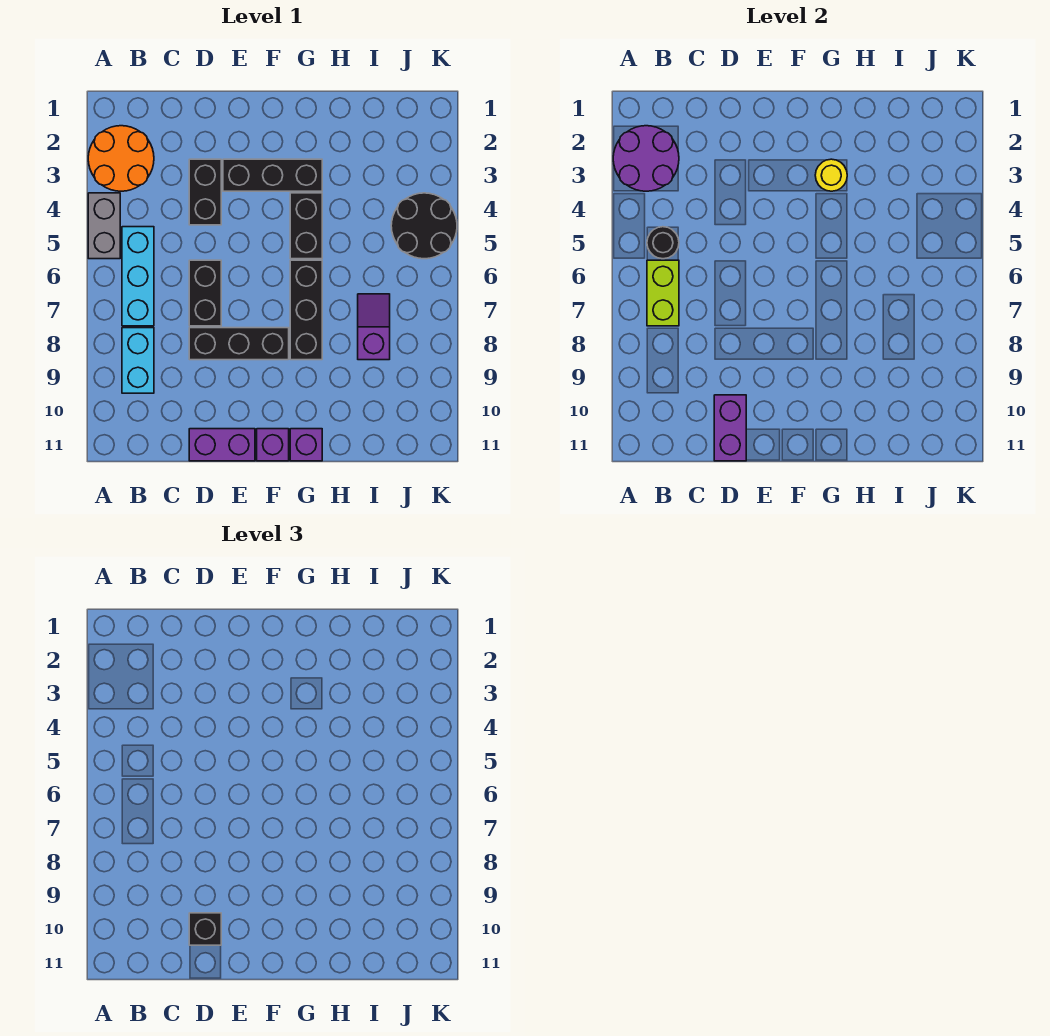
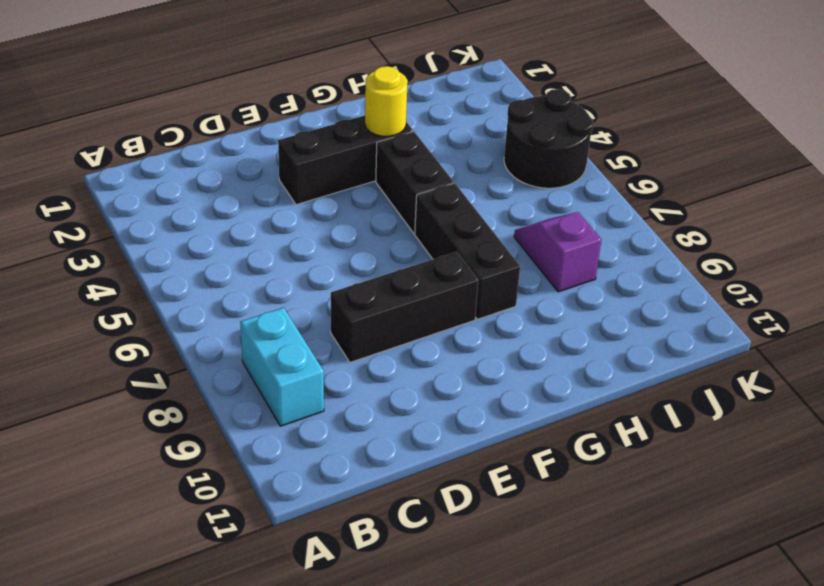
none -> orange round brick A2:B3 level 1
none -> grey brick A4:A5 level 1
none -> cyan brick B5:B7 level 1

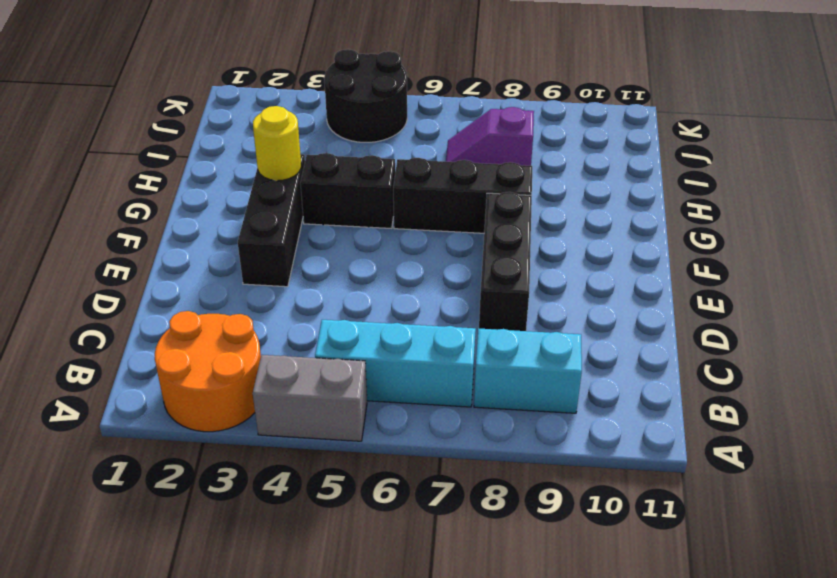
none -> black brick D3:D4 level 1
none -> black brick D6:D7 level 1
none -> purple brick D11:E11 level 1

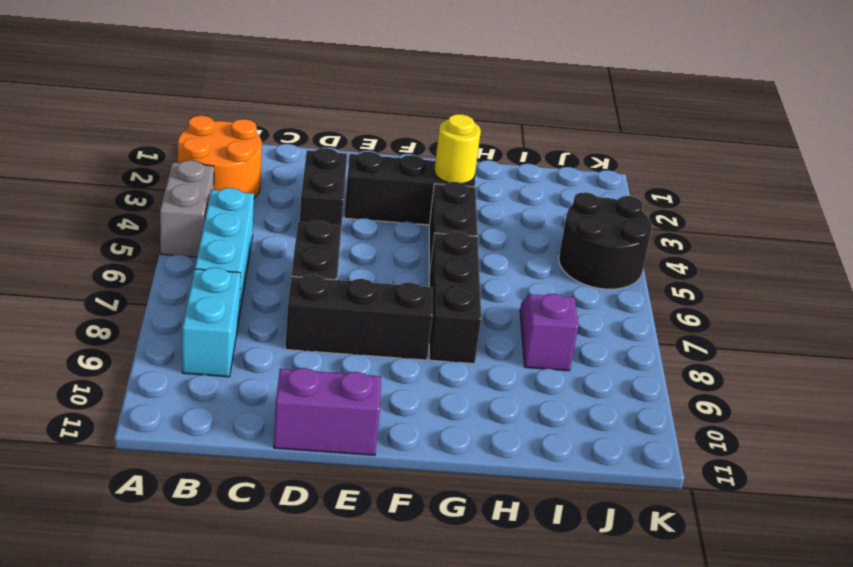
none -> purple brick F11 level 1
none -> purple brick G11 level 1
none -> purple round brick A2:B3 level 2

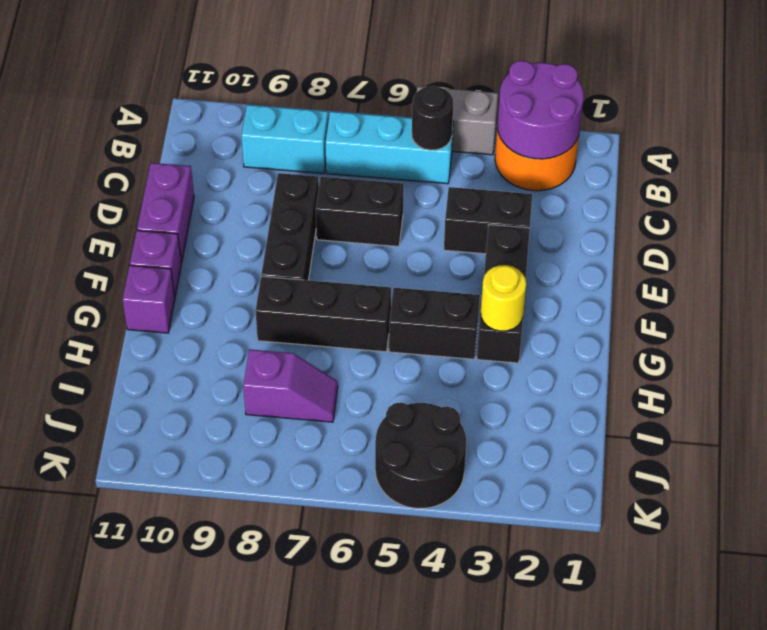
none -> lime brick B6:B7 level 2
none -> purple brick D10:D11 level 2
none -> black brick D10 level 3

